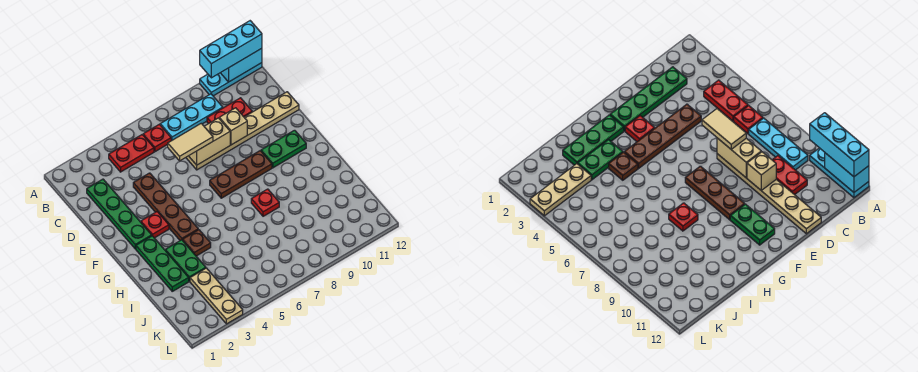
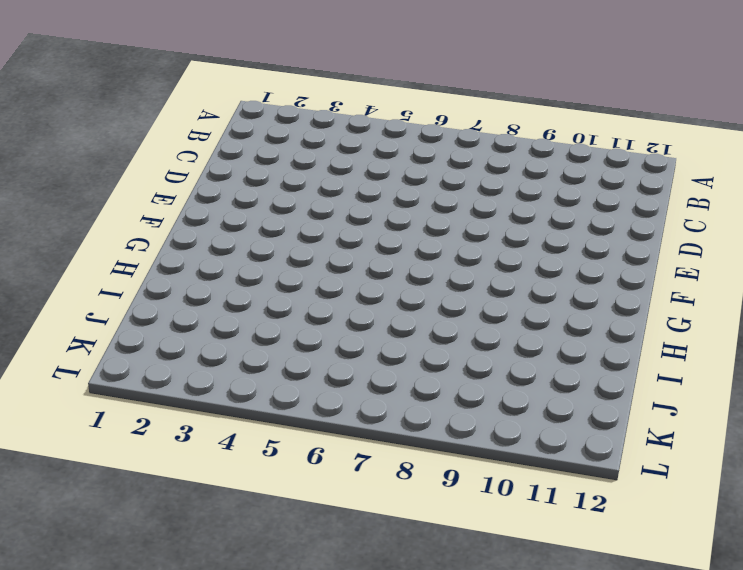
none -> cyan plate A10:A12 level 1
none -> red plate B4:B5 level 1
none -> red plate B6 level 1

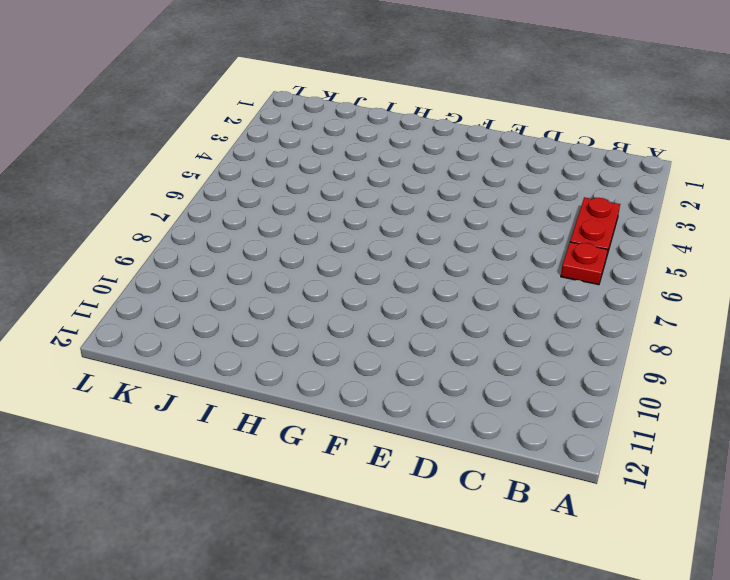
none -> cyan plate A10:A12 level 1
none -> cyan plate B7:B9 level 1
none -> green plate C2:F2 level 1

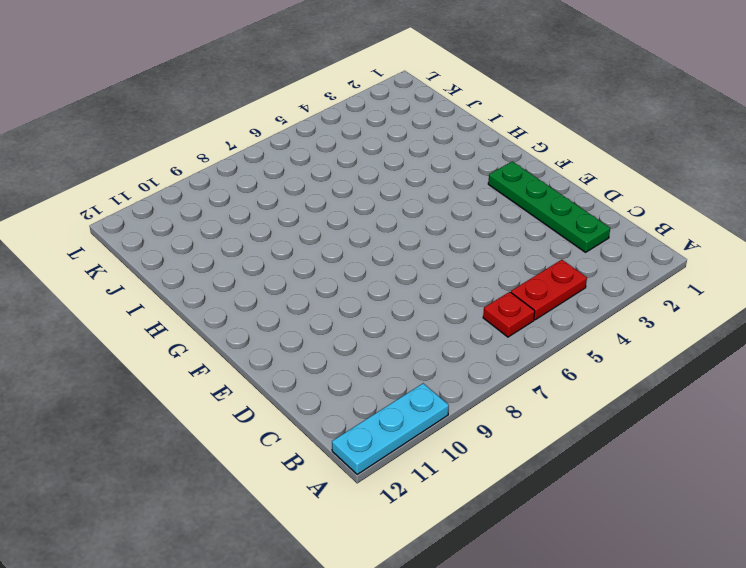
none -> cyan plate B7:B9 level 1
none -> red plate C9:C10 level 1
none -> brown plate D4:G4 level 1

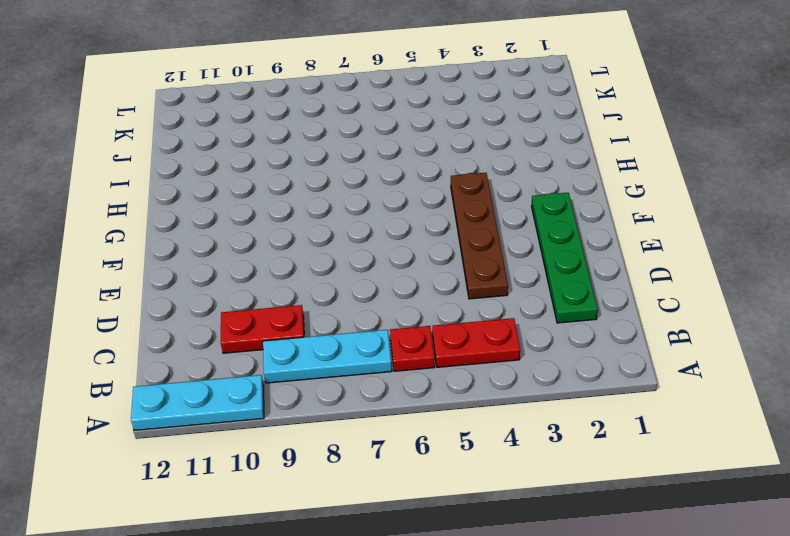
none -> tan plate D7:D12 level 1
none -> red plate F3 level 1
none -> brown plate F7:F9 level 1

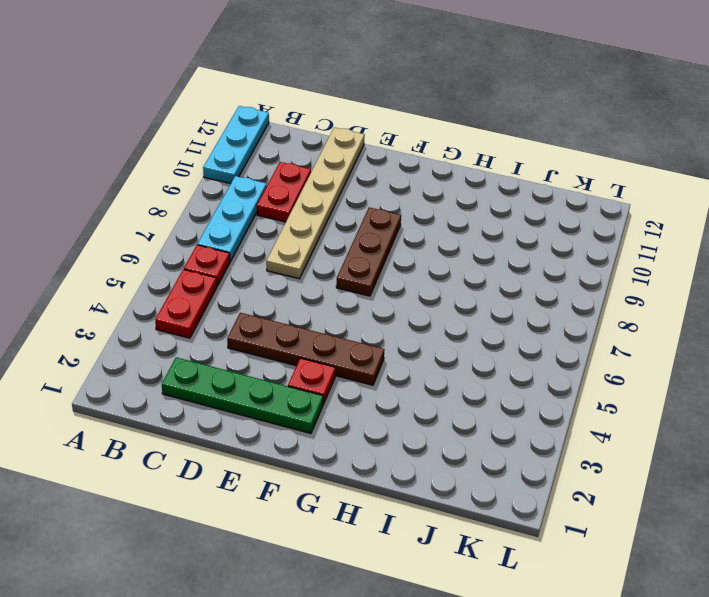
none -> green plate F10:F11 level 1
none -> green plate G2:I2 level 1
none -> green plate H3:I3 level 1

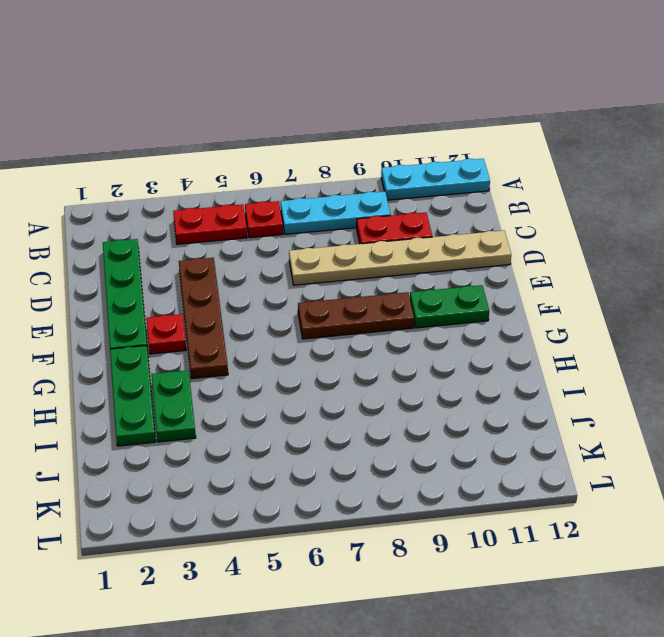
none -> brown plate H4 level 1
none -> red plate H8 level 1
none -> tan plate J3:L3 level 1

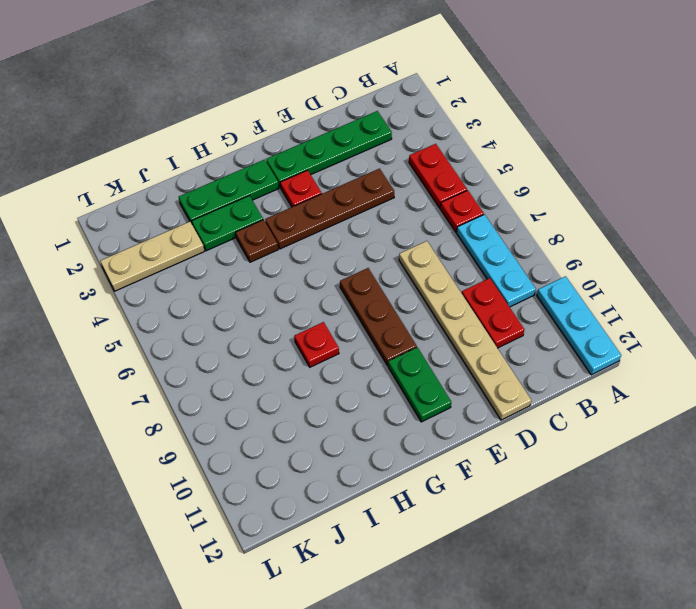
none -> cyan brick A11:A12 level 2
none -> tan brick D7:D8 level 2
none -> tan brick D9 level 2

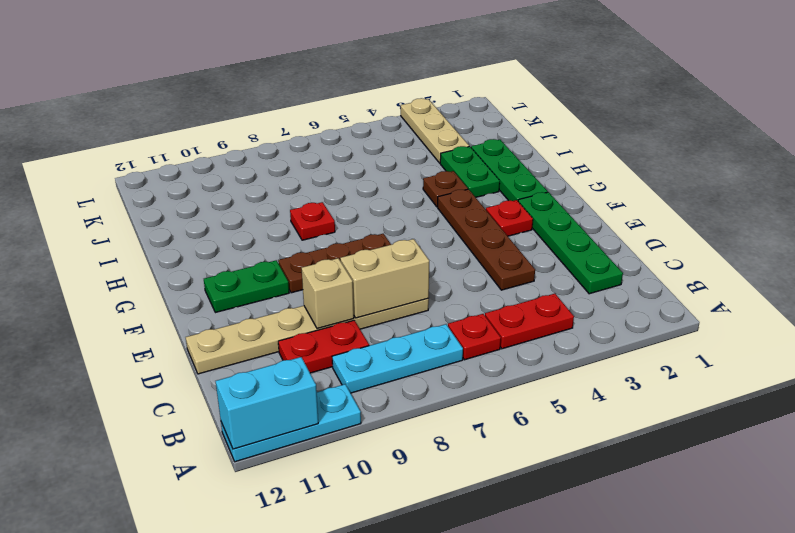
none -> cyan brick A10:A12 level 3
none -> tan tile D6:D7 level 3

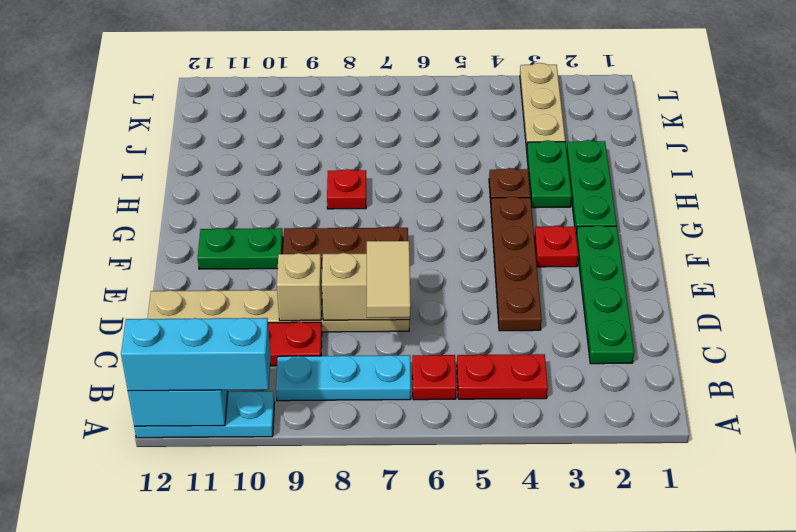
tan tile C7:D7 level 3 -> tan tile D6:D7 level 3

